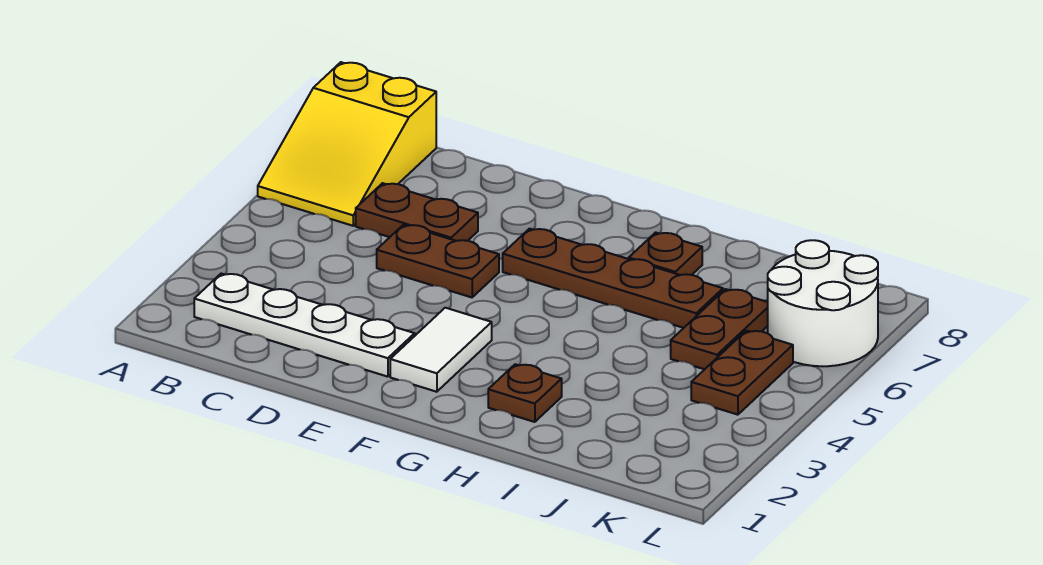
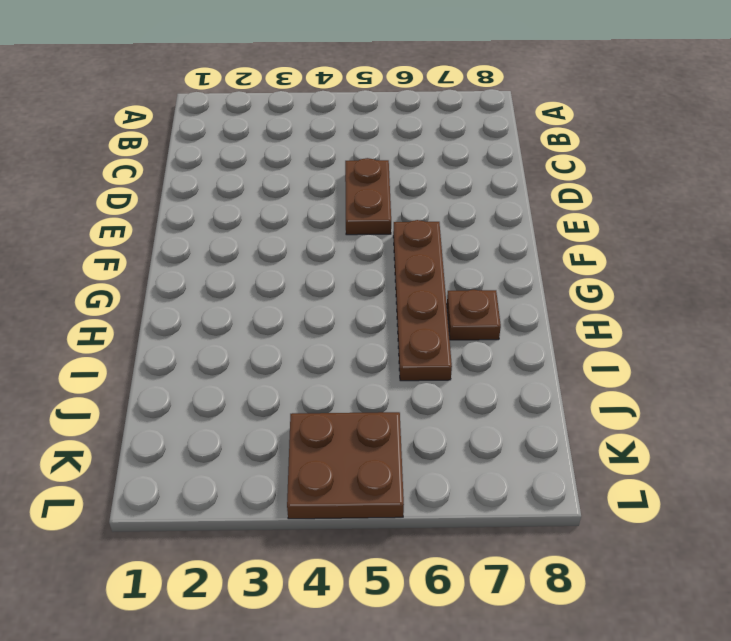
brown plate K4:L5 level 1 -> brown plate K4:K5 level 1
none -> yellow slope A6:B8 level 1 top 8
none -> white plate B2:E2 level 1

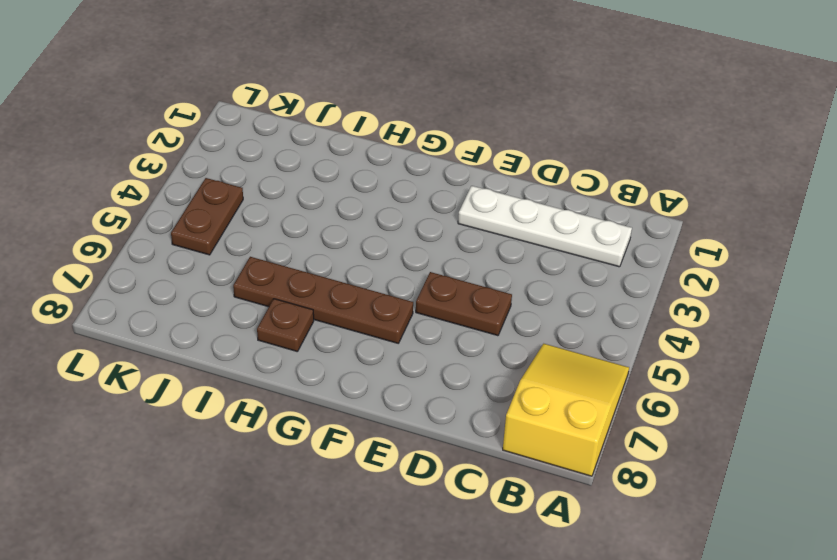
none -> brown plate C6:D6 level 1
none -> white tile F2:F3 level 1

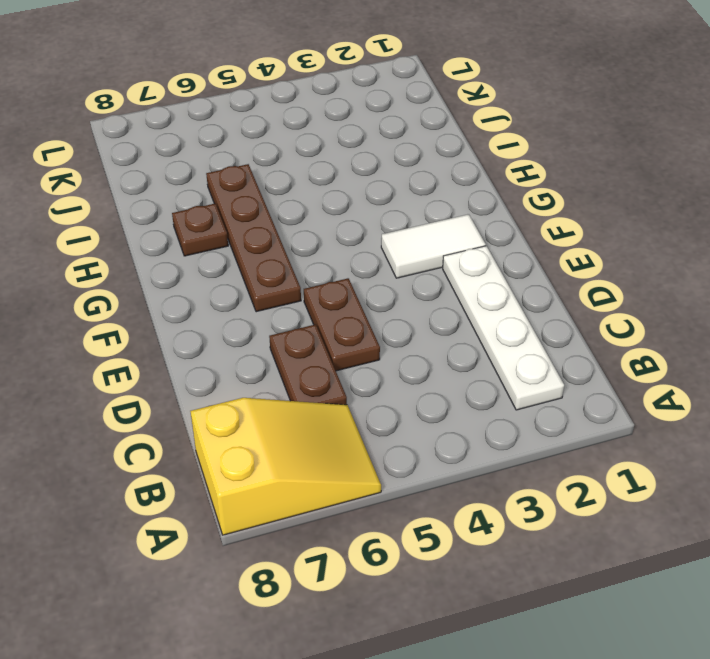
none -> brown plate H2 level 1
none -> brown plate J5:J6 level 1

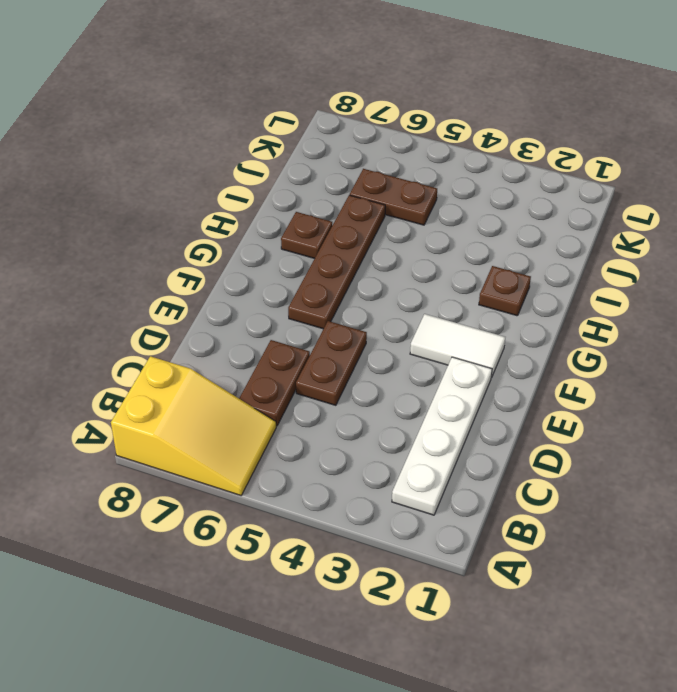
none -> brown plate K4:K5 level 1
none -> white round brick K6:L7 level 1

